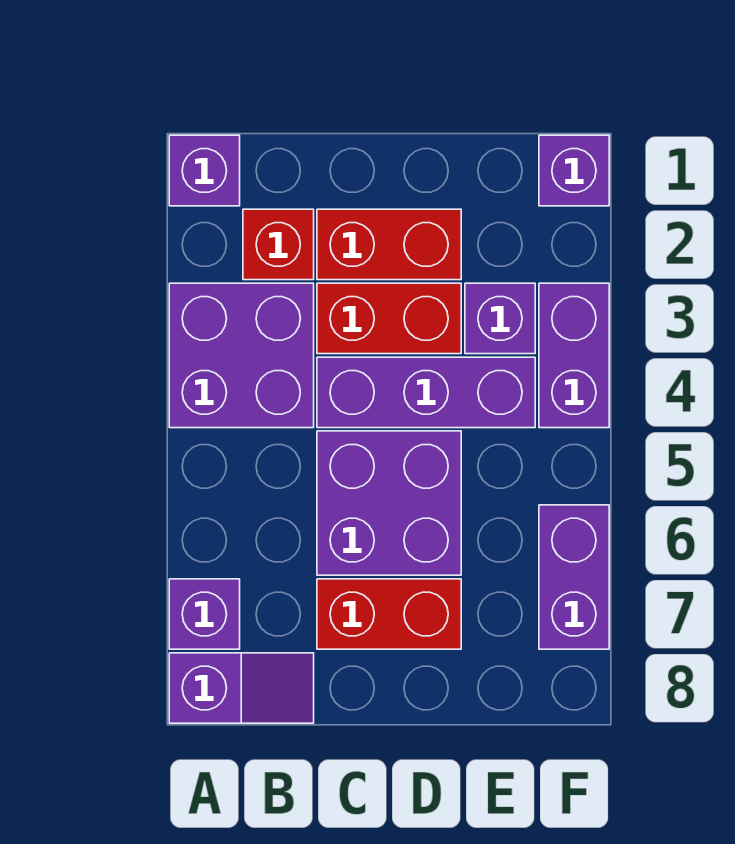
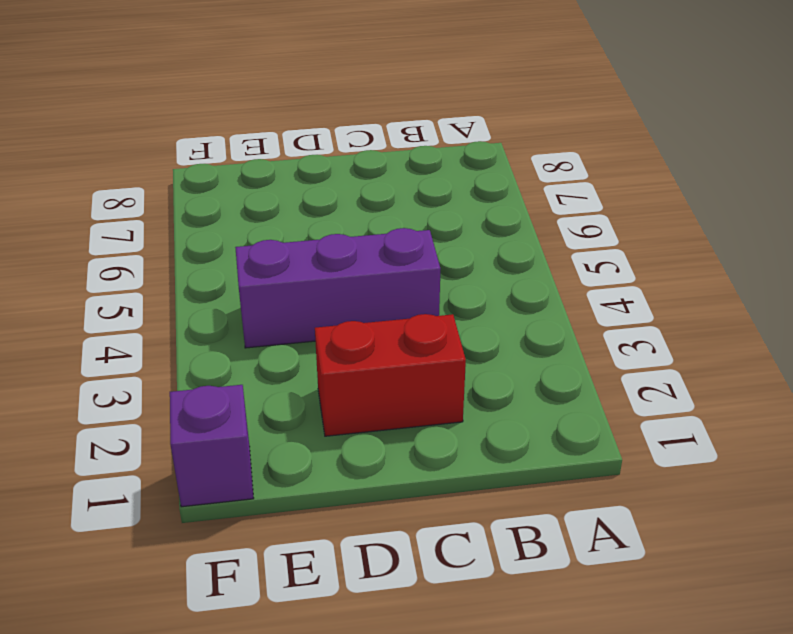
none -> purple brick A1 level 1
none -> purple brick A3:B4 level 1
none -> purple brick A7 level 1

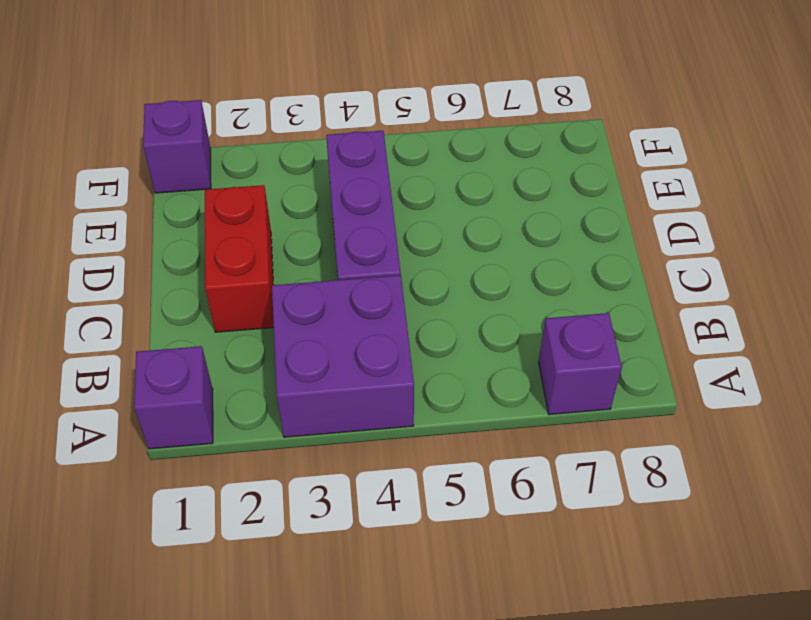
none -> purple slope A8:B8 level 1 top A
none -> red brick B2 level 1
none -> red brick C3:D3 level 1

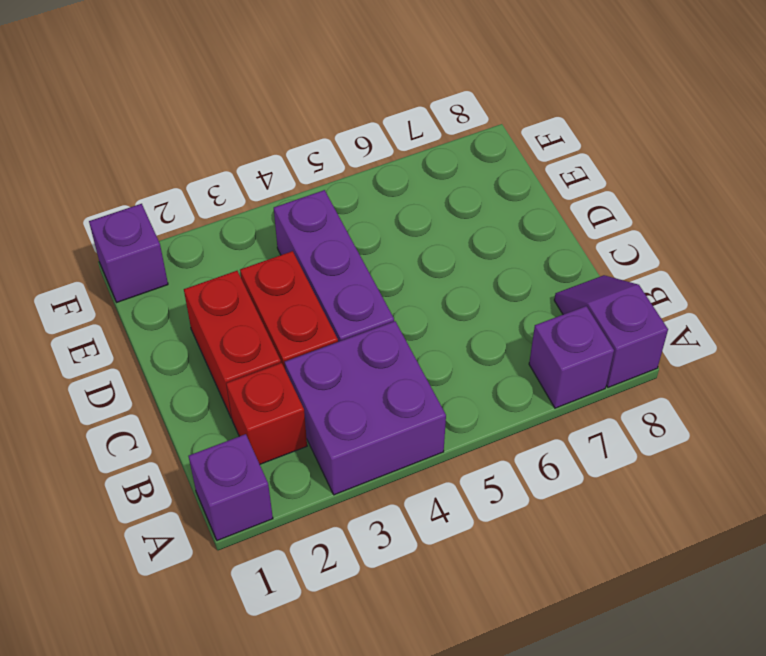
none -> purple brick C5:D6 level 1
none -> red brick C7:D7 level 1
none -> purple brick E3 level 1

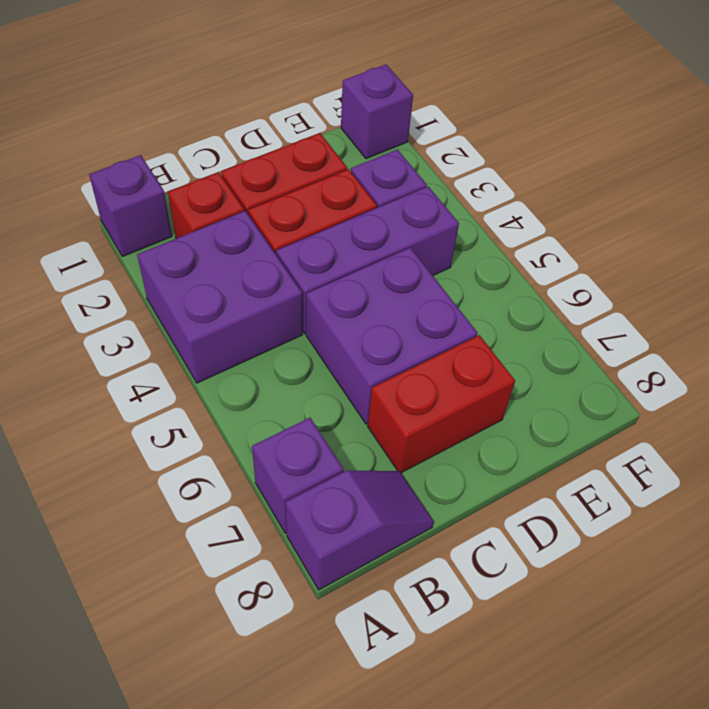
none -> purple brick F3:F4 level 1
none -> purple brick F6:F7 level 1

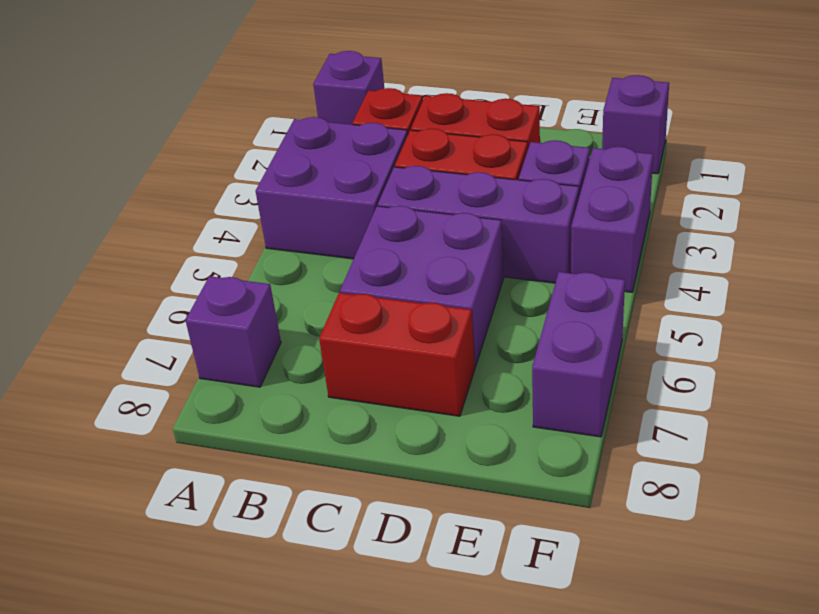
none -> purple slope A8:B8 level 1 top A

